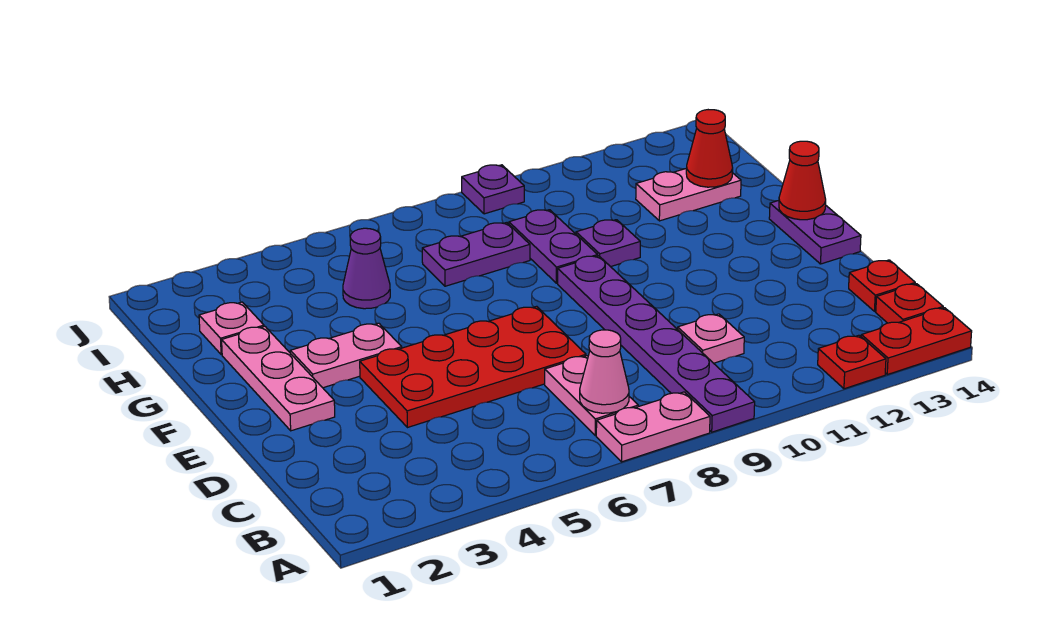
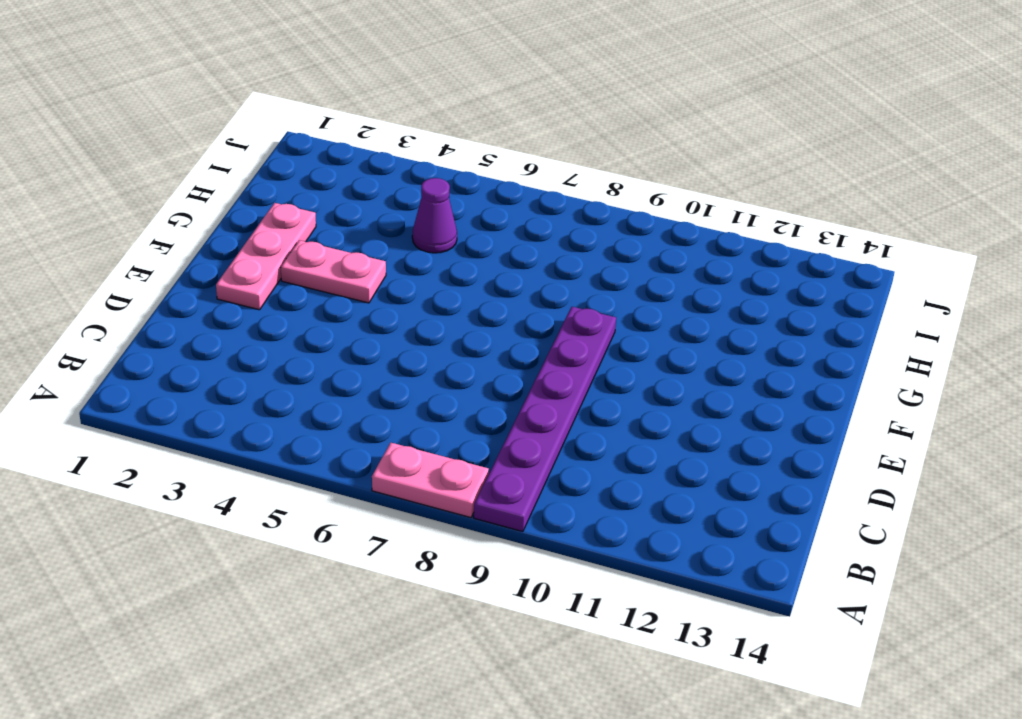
none -> red plate A12 level 1
none -> red plate A13:A14 level 1
none -> pink plate B7:C7 level 1

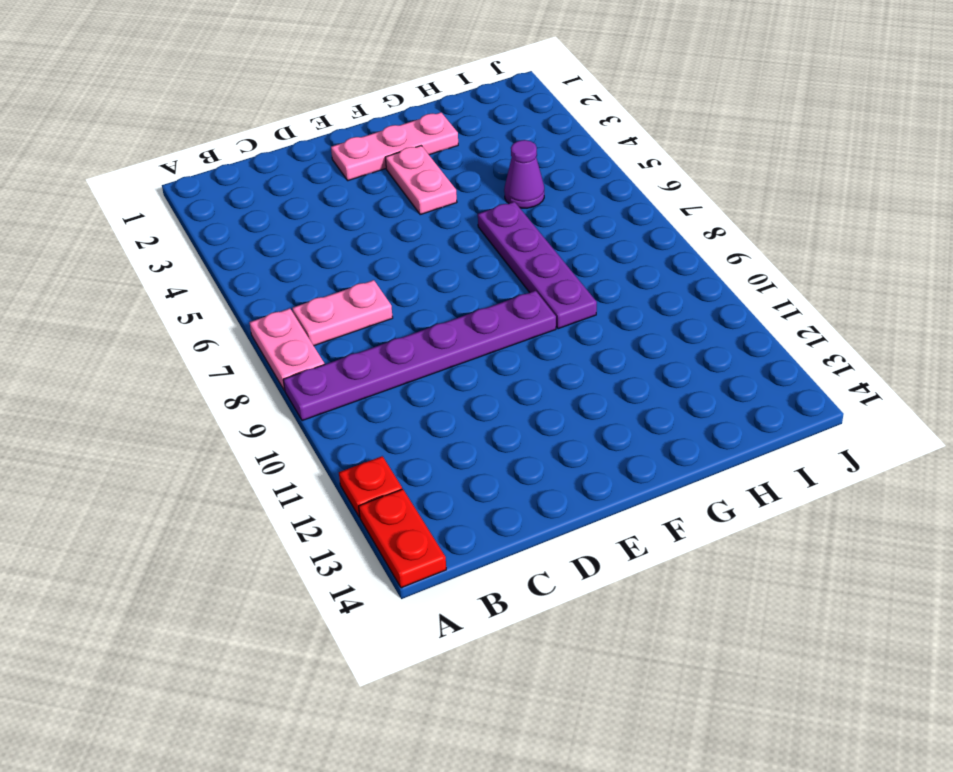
purple plate G6:G9 level 1 -> purple plate G9:H9 level 1
none -> red plate B14 level 1
none -> pink plate C10 level 1
none -> red plate C14 level 1

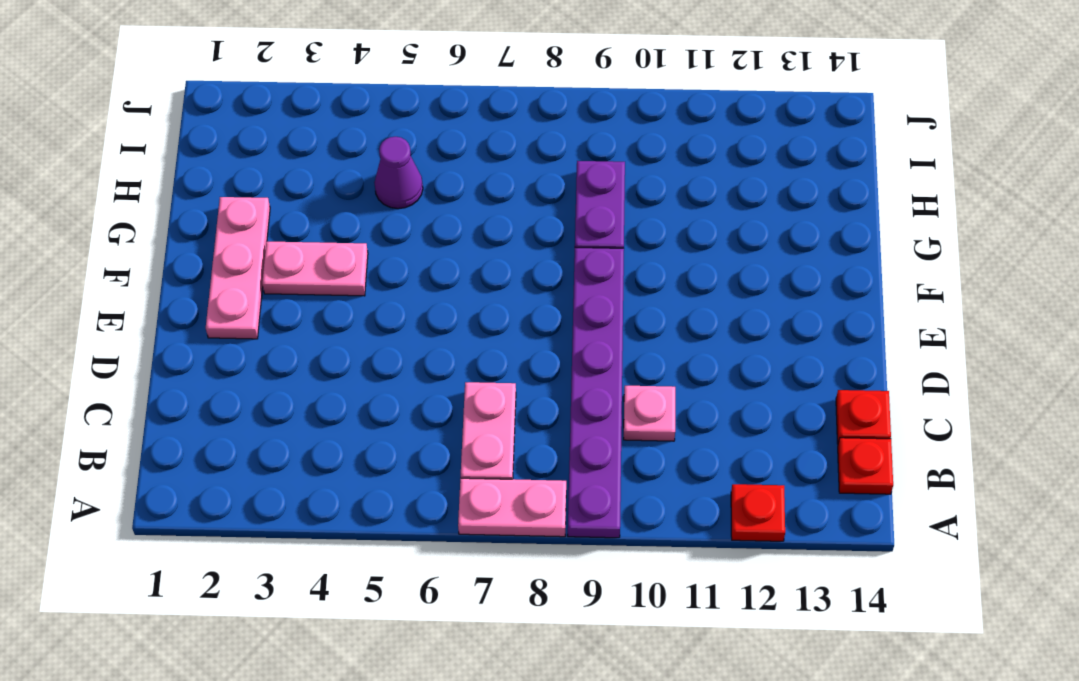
none -> red plate A13:A14 level 1
none -> red plate D4:E7 level 1
none -> purple plate E14:F14 level 1

